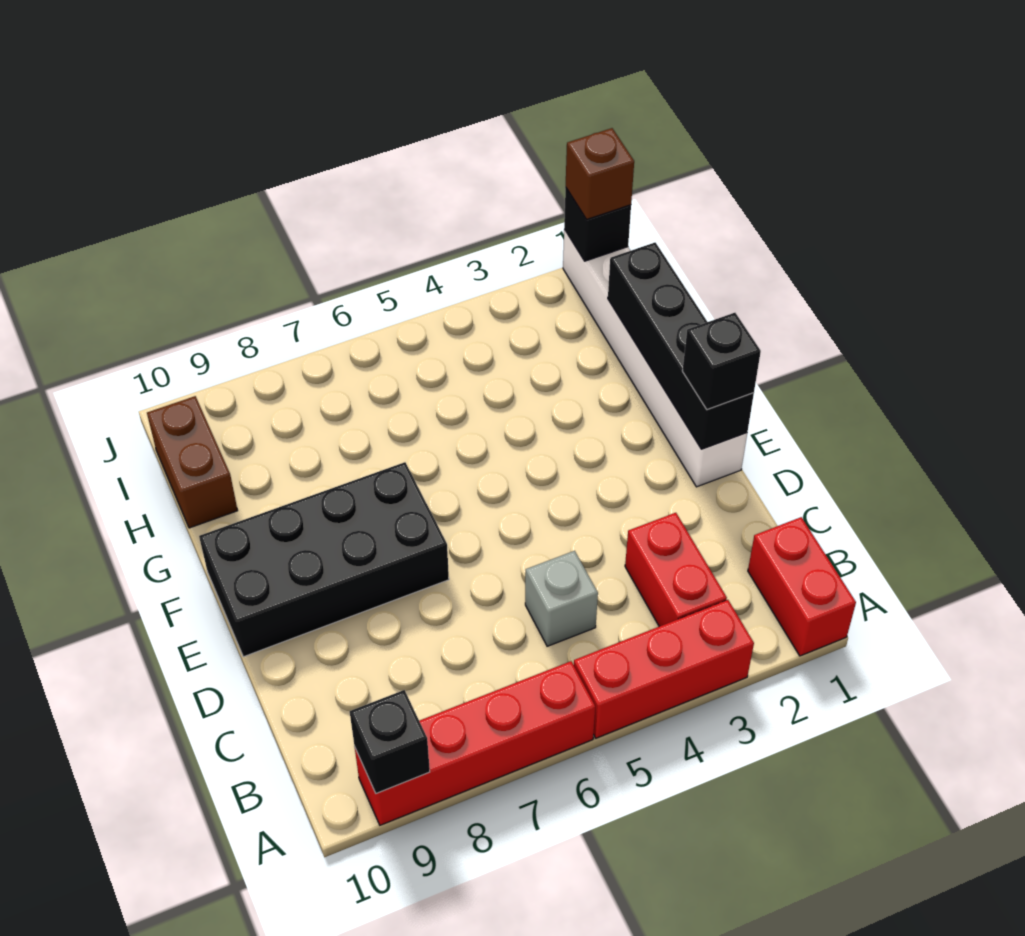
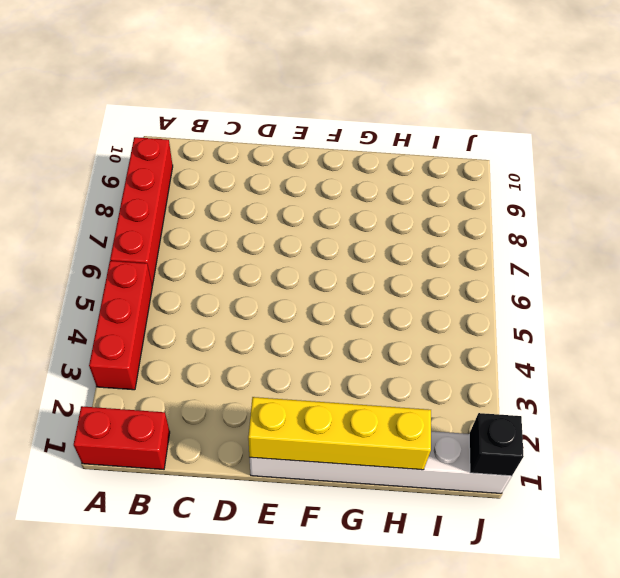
yellow brick E1:H1 level 2 -> black brick E1:H1 level 2
none -> red brick B3:C3 level 1
none -> grey brick C5 level 1
none -> black brick E7:F10 level 1

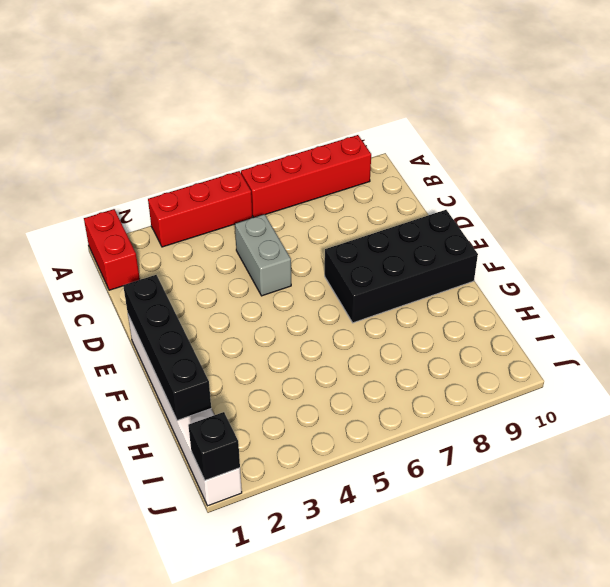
grey brick C5:D5 level 1 -> grey brick C5 level 1
none -> red brick B3:C3 level 1
none -> brown brick H10:I10 level 1
none -> black brick A9 level 2

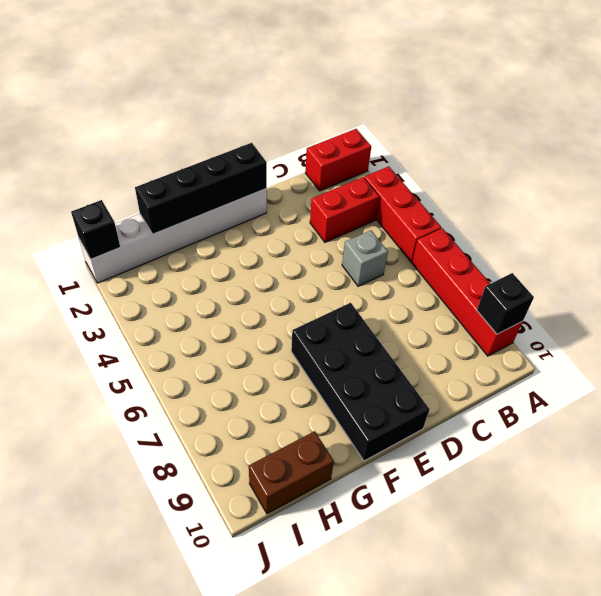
none -> black brick E1 level 3
none -> brown brick J1 level 3

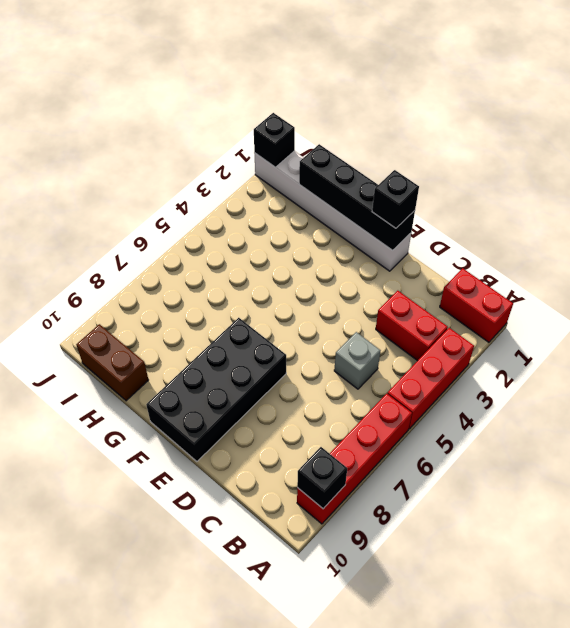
none -> brown brick J1 level 3

